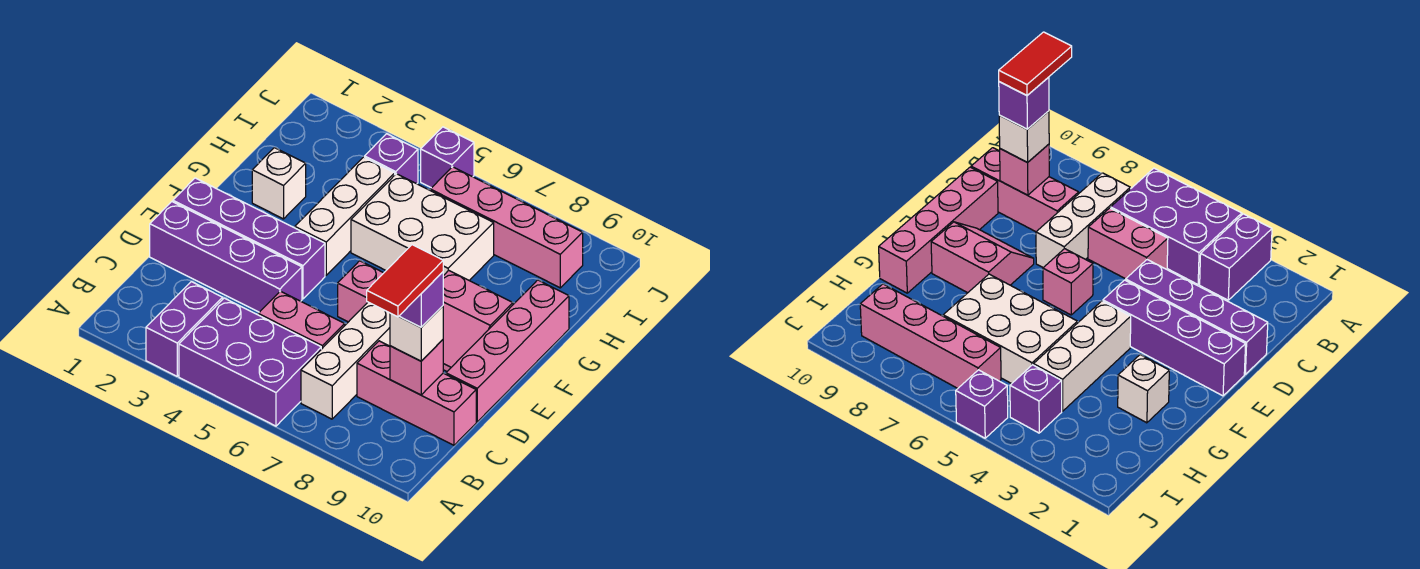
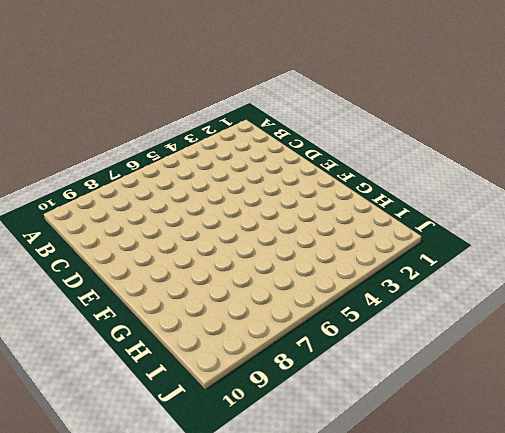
none -> purple brick A3:B3 level 1
none -> purple brick A4:B6 level 1
none -> white brick B7:D7 level 1

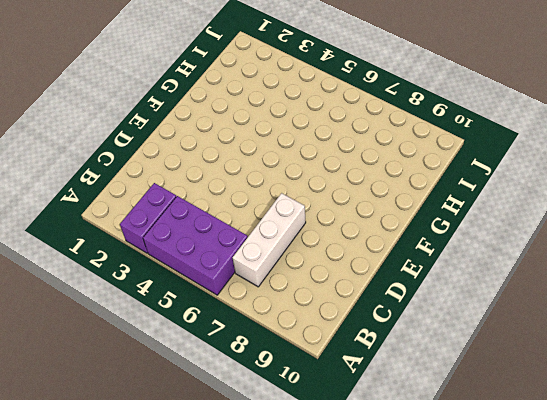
none -> pink brick C5:C6 level 1
none -> pink brick C8:C10 level 1
none -> purple brick D1:D4 level 1

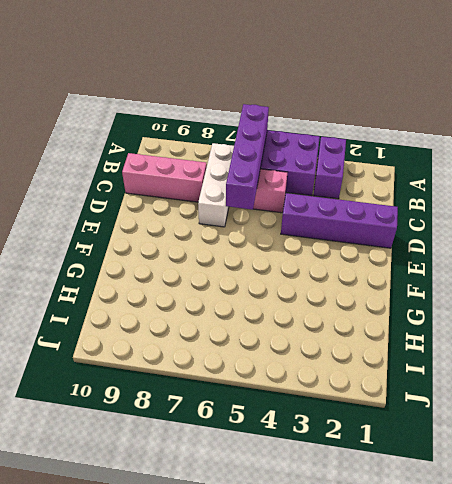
purple brick A6:D6 level 2 -> purple brick E1:E4 level 1
none -> pink brick D10:G10 level 1
none -> pink brick E6 level 1
none -> pink slope E8:F9 level 1 top F

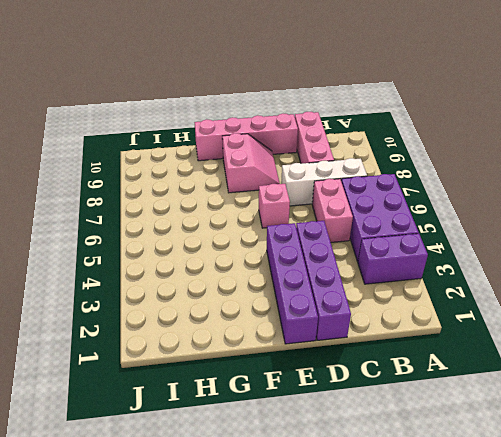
none -> white brick F4:H4 level 1
none -> white brick G2 level 1
none -> white brick G5:H7 level 1

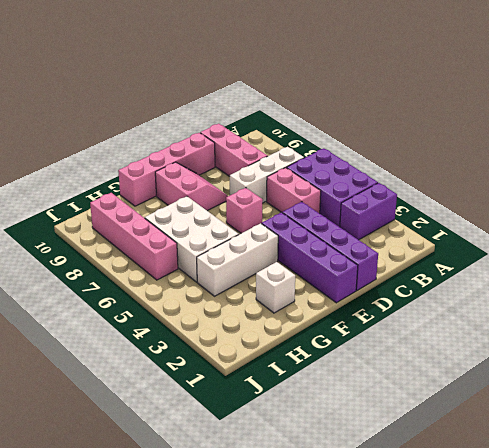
none -> purple brick I4 level 1
none -> purple brick J5 level 1
none -> pink brick C9 level 2

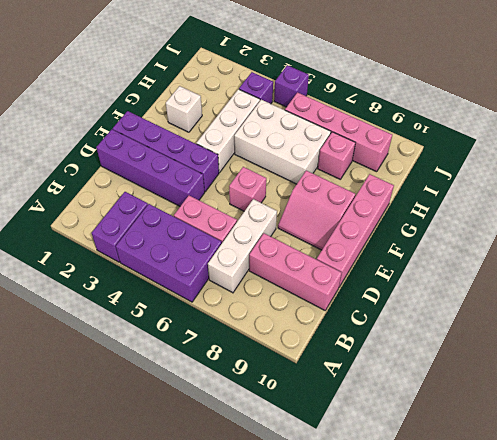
pink brick H8 level 1 -> pink brick C9 level 2
none -> white brick C9 level 3
none -> purple brick C9 level 4
none -> red tile B9:C9 level 5

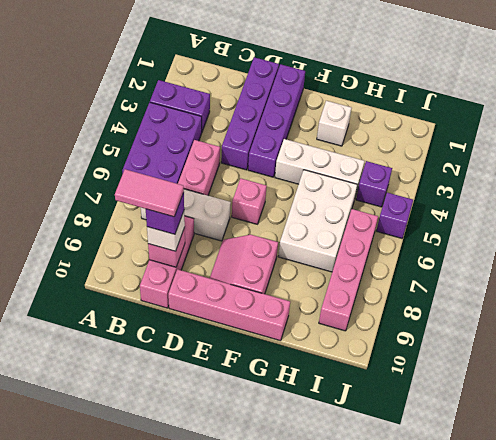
pink tile B9:C9 level 5 -> red tile B9:C9 level 5

